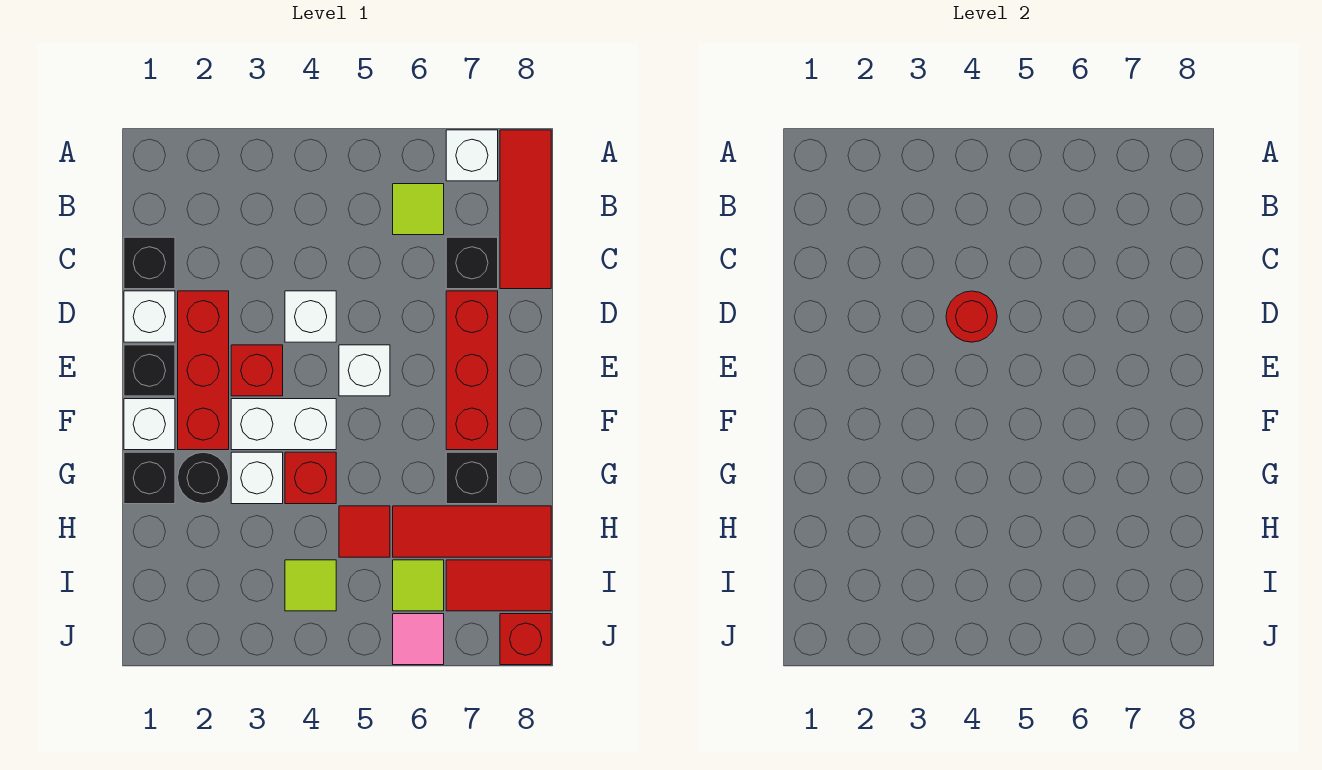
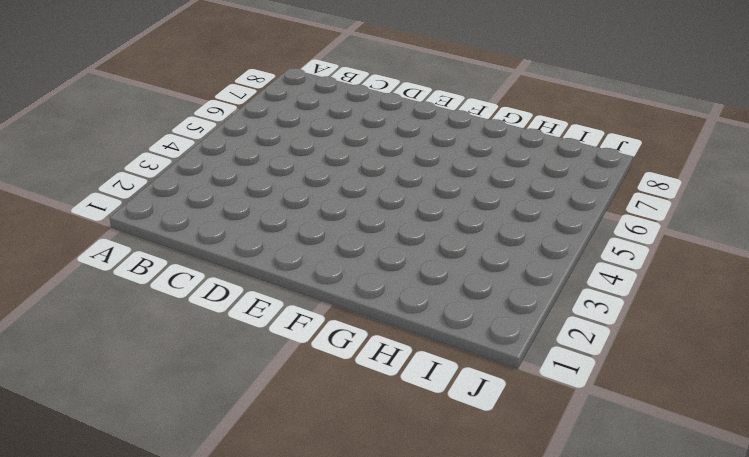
none -> white brick A7 level 1
none -> red tile A8:C8 level 1
none -> lime tile B6 level 1

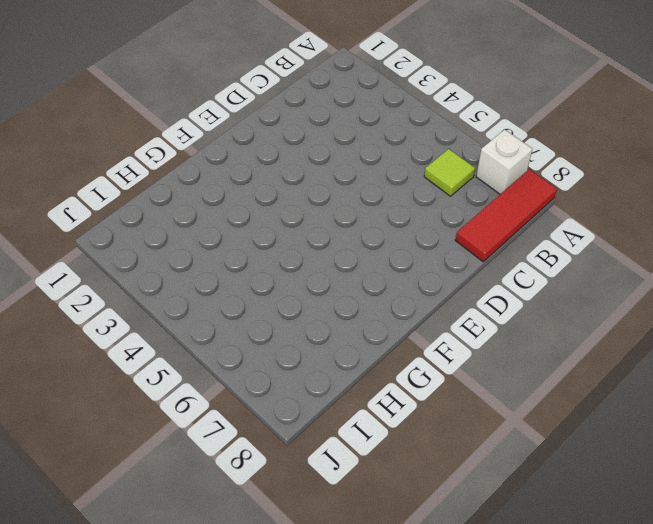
none -> black brick C1 level 1
none -> black brick C7 level 1
none -> white brick D1 level 1

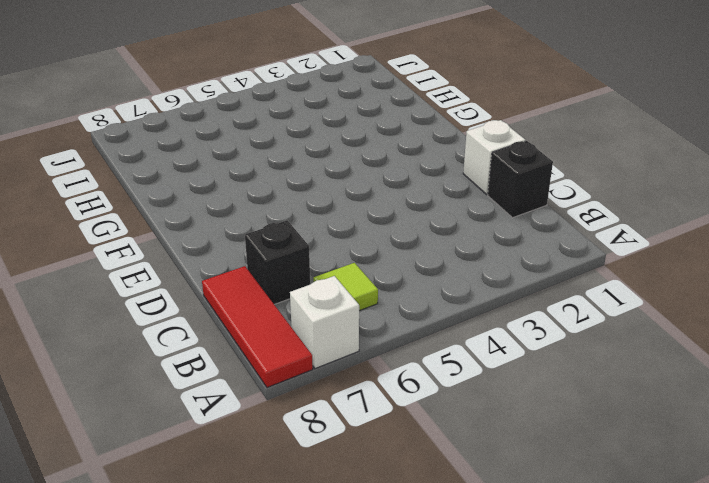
none -> red brick D2:F2 level 1
none -> white brick D4 level 1
none -> red brick D7:F7 level 1

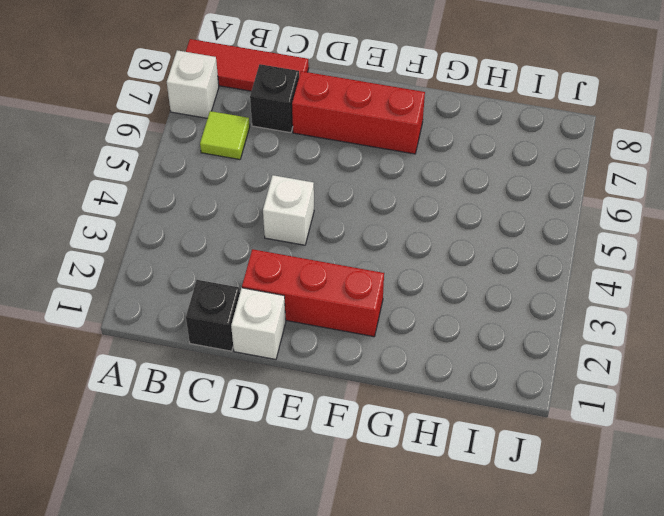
none -> black brick E1 level 1
none -> red brick E3 level 1
none -> white brick E5 level 1

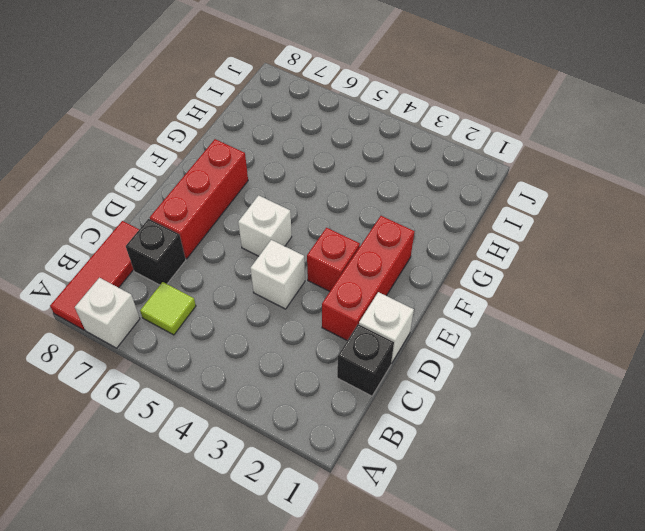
none -> black brick E1 level 1
none -> white brick F1 level 1
none -> white brick F3:F4 level 1

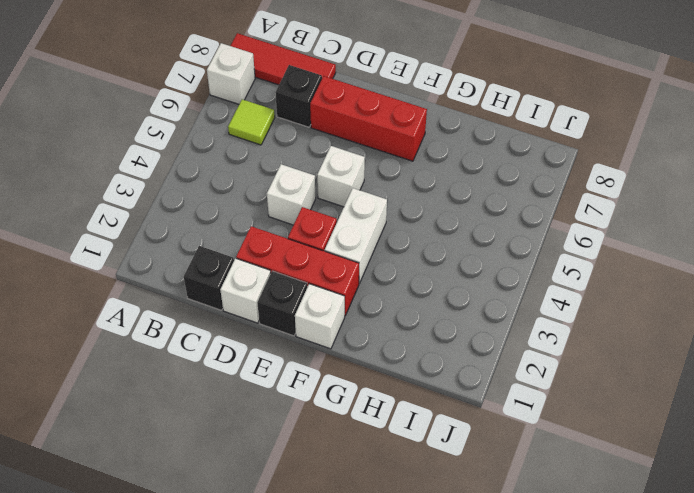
none -> black brick G1 level 1
none -> black round brick G2 level 1
none -> white brick G3 level 1

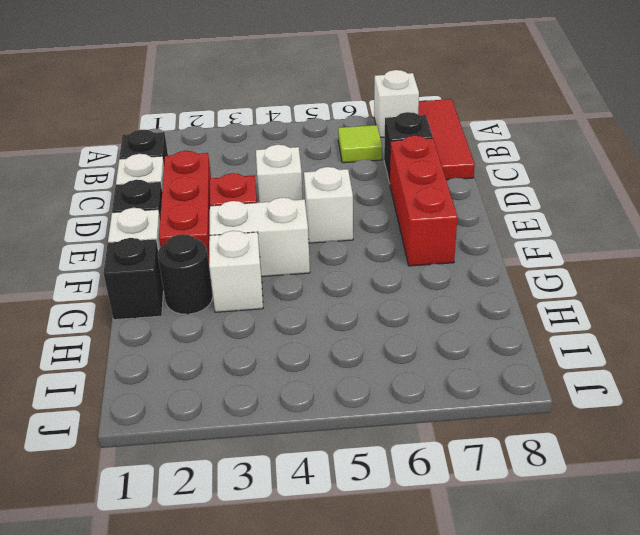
none -> red brick G4 level 1
none -> black brick G7 level 1
none -> red tile H5 level 1

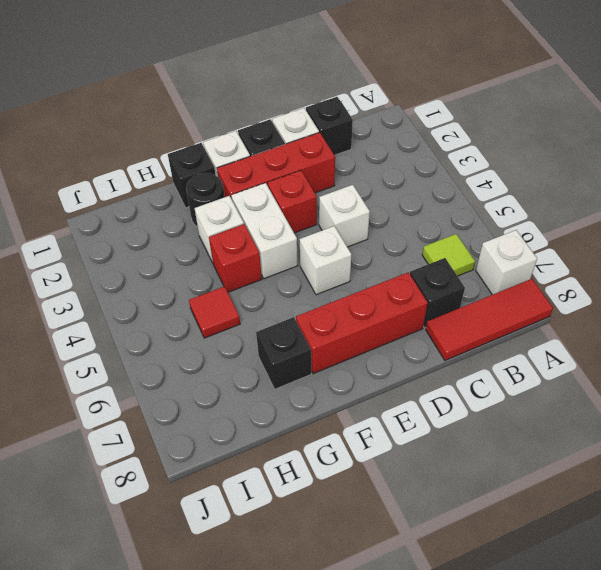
none -> red tile H6:H8 level 1
none -> lime tile I4 level 1
none -> lime tile I6 level 1

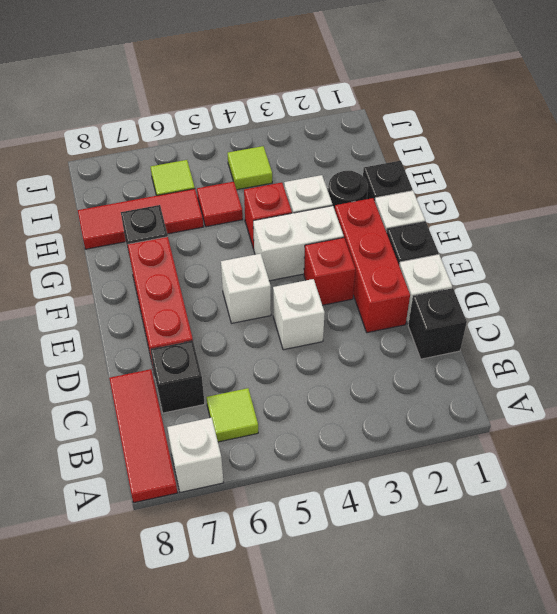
none -> red tile I7:I8 level 1
none -> pink tile J6 level 1
none -> red brick J8 level 1

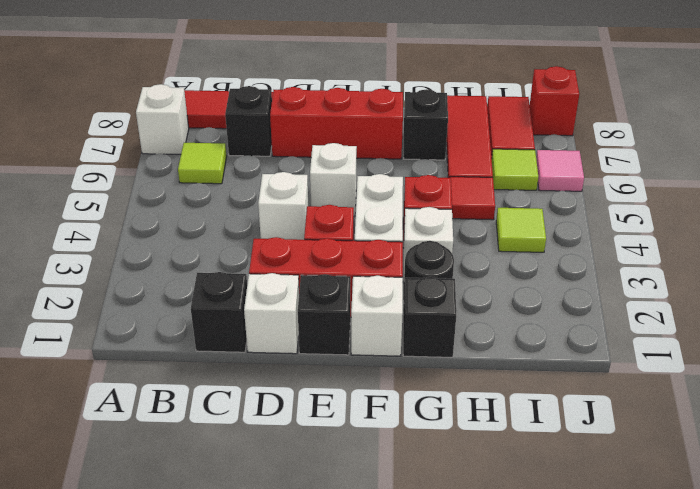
none -> red round brick D4 level 2

